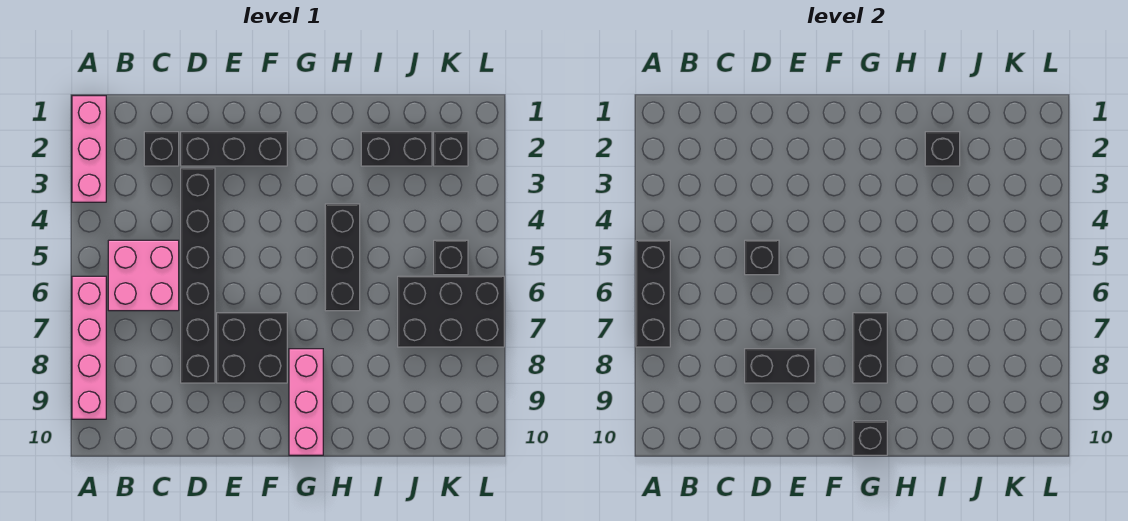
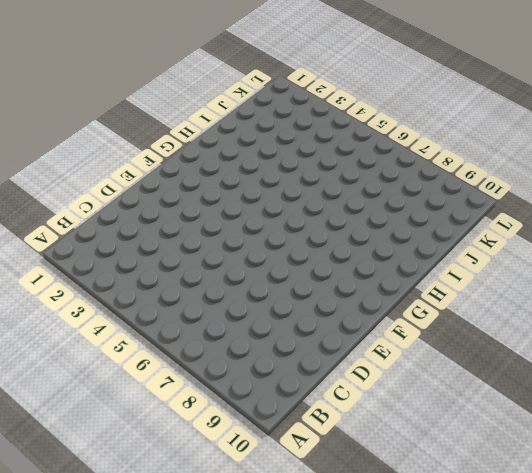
none -> pink brick A1:A3 level 1
none -> pink brick A6:A9 level 1
none -> pink brick B5:C6 level 1

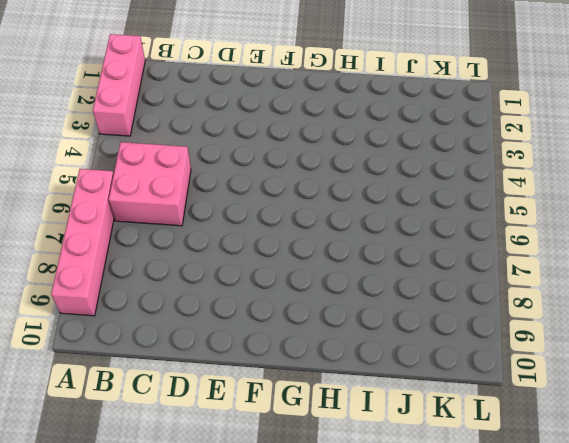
none -> black brick C2 level 1
none -> black brick D2:F2 level 1
none -> black brick D3:D8 level 1

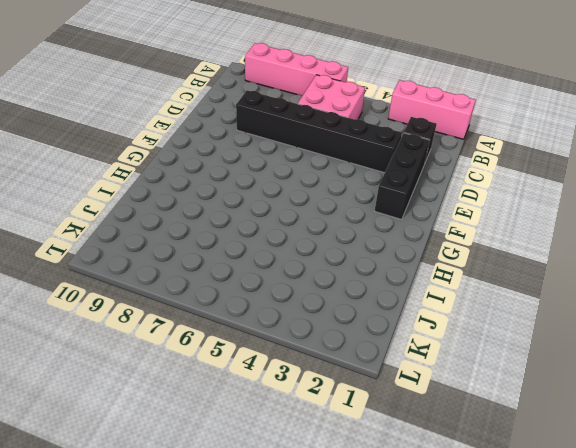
none -> black brick E7:F8 level 1
none -> pink brick G8:G10 level 1
none -> black brick H4:H6 level 1

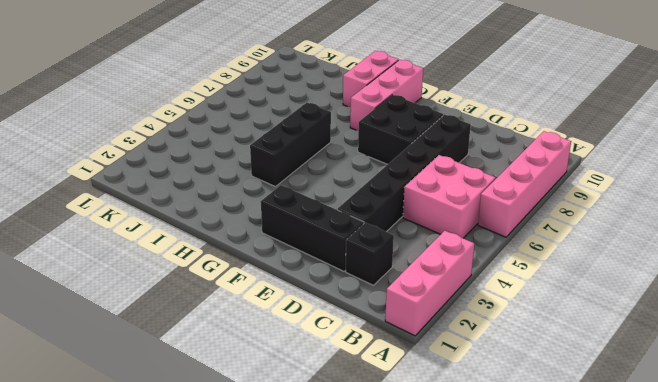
pink brick H9:H10 level 1 -> none
none -> black brick I2:J2 level 1
none -> black brick J6:L7 level 1
none -> black brick K2 level 1

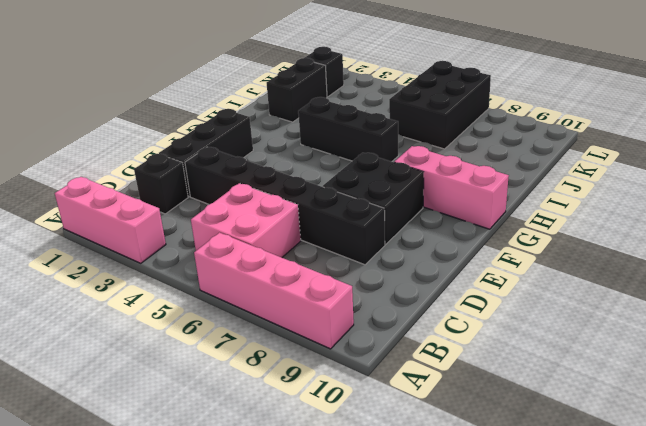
none -> black brick K5 level 1
none -> black brick A5:A7 level 2
none -> black brick D5 level 2

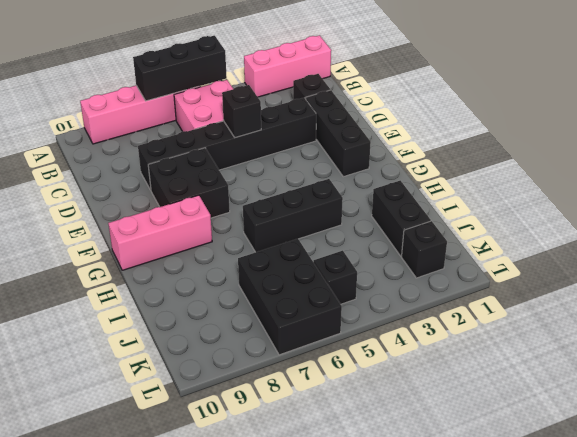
none -> black brick D8:E8 level 2
none -> black brick G7:G8 level 2
none -> black brick G10 level 2

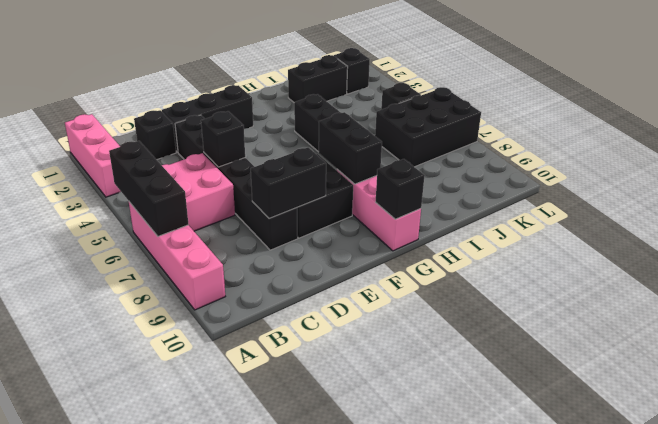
none -> black brick I2 level 2

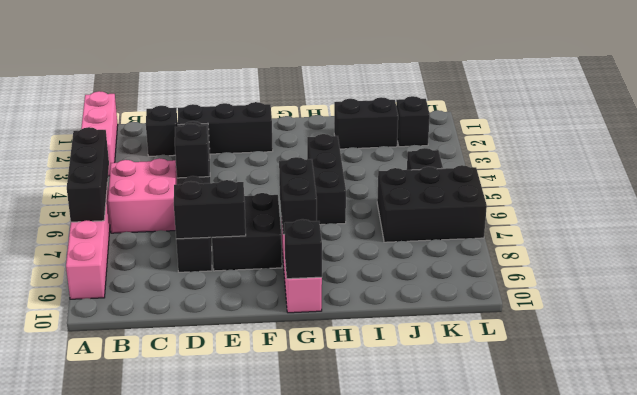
none -> black brick I2 level 2

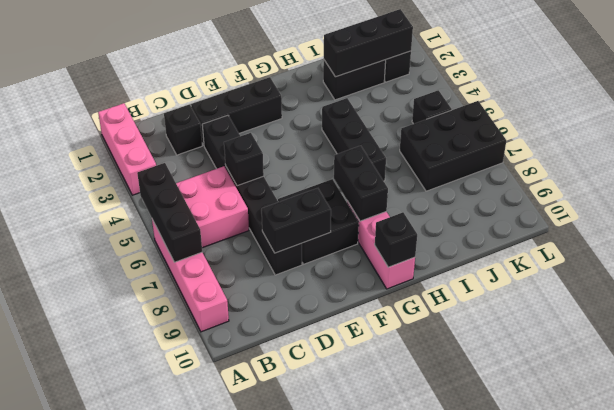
black brick I2:K2 level 2 -> black brick I2 level 2

